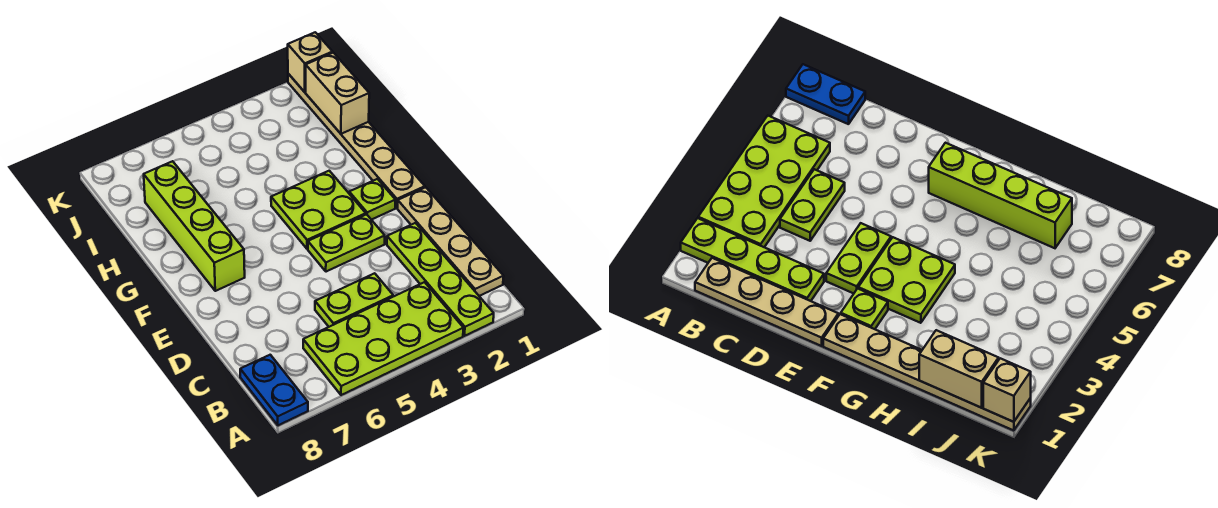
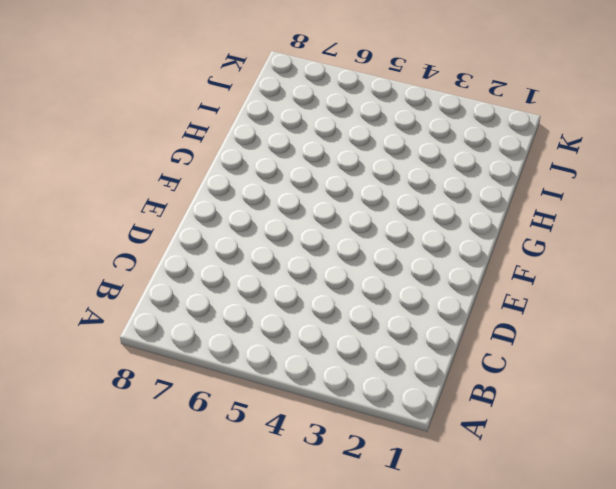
none -> lime plate A2:D2 level 1
none -> lime plate A3:B6 level 1
none -> blue plate A8:B8 level 1

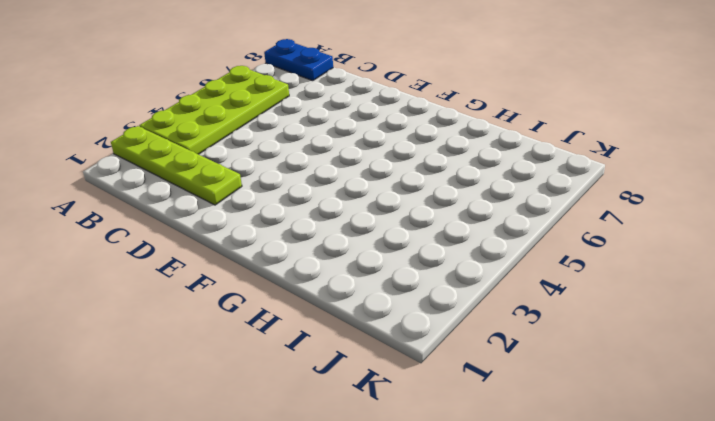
none -> tan plate B1:E1 level 1
none -> lime plate C4:C5 level 1
none -> lime plate E3:E4 level 1

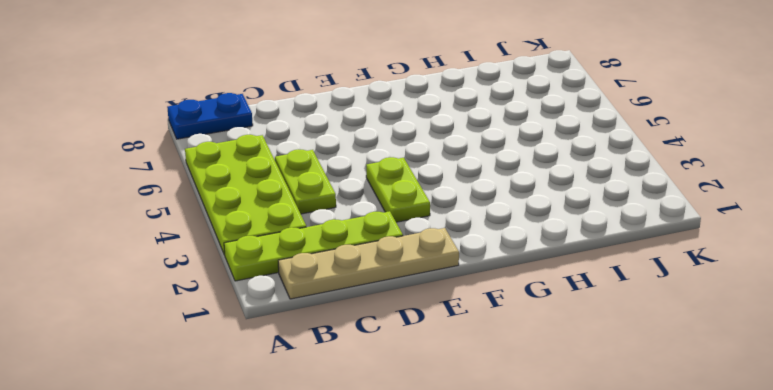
none -> tan plate F1:K1 level 1
none -> lime plate F2 level 1
none -> lime plate F3:G4 level 1

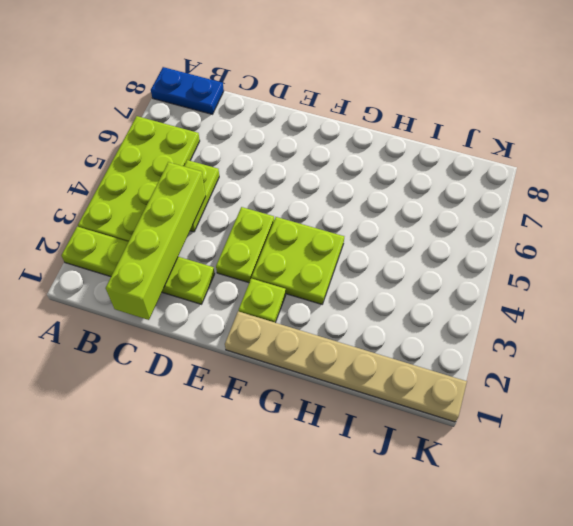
lime brick C1:C4 level 2 -> lime brick F7:I7 level 1
none -> tan plate B1:E1 level 1
none -> tan brick I1:J1 level 2
none -> tan brick K1 level 2

